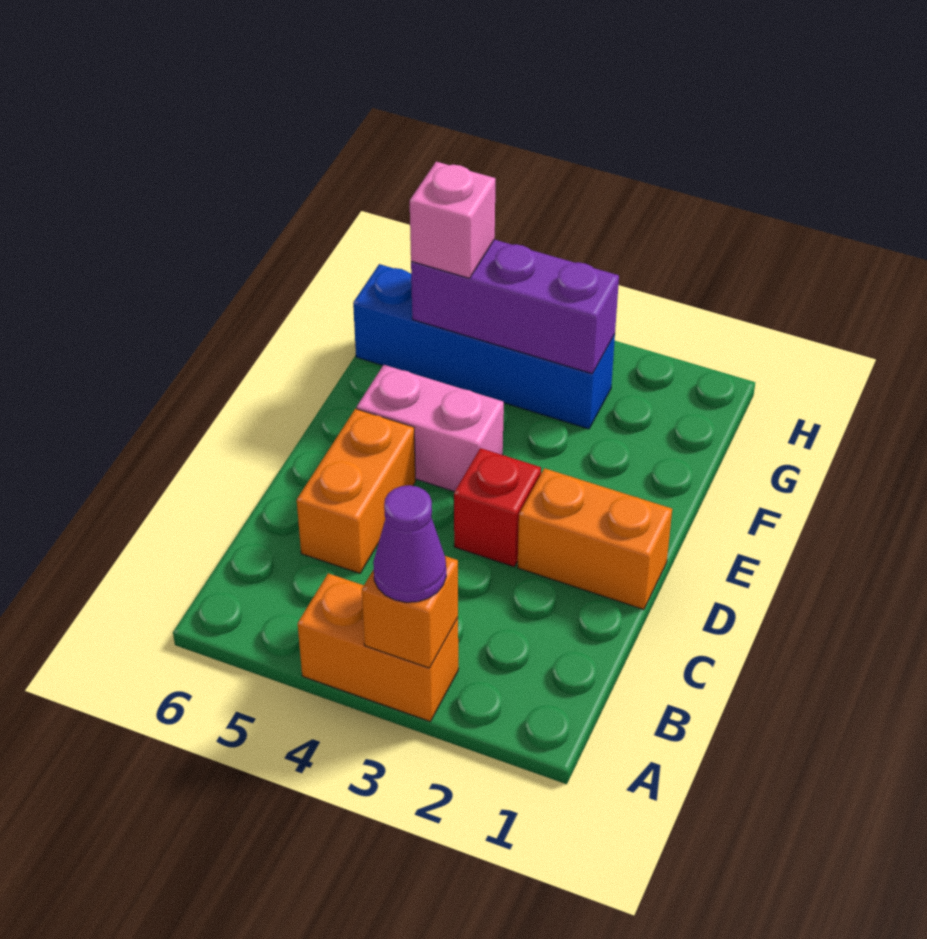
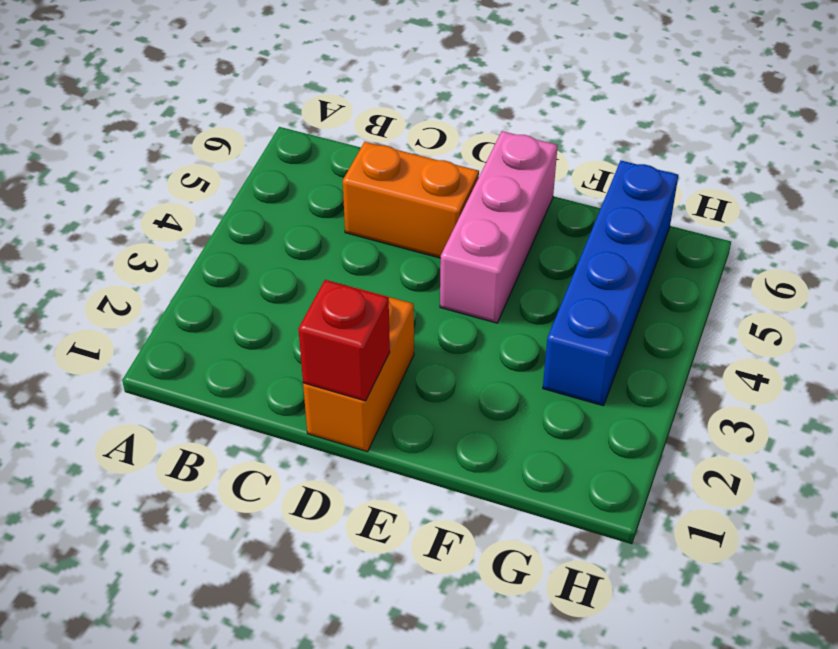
red brick D1 level 2 -> red brick D3 level 1
pink brick E4:E6 level 1 -> pink brick E4:E5 level 1
none -> orange brick A3:A4 level 1
none -> orange brick A3 level 2

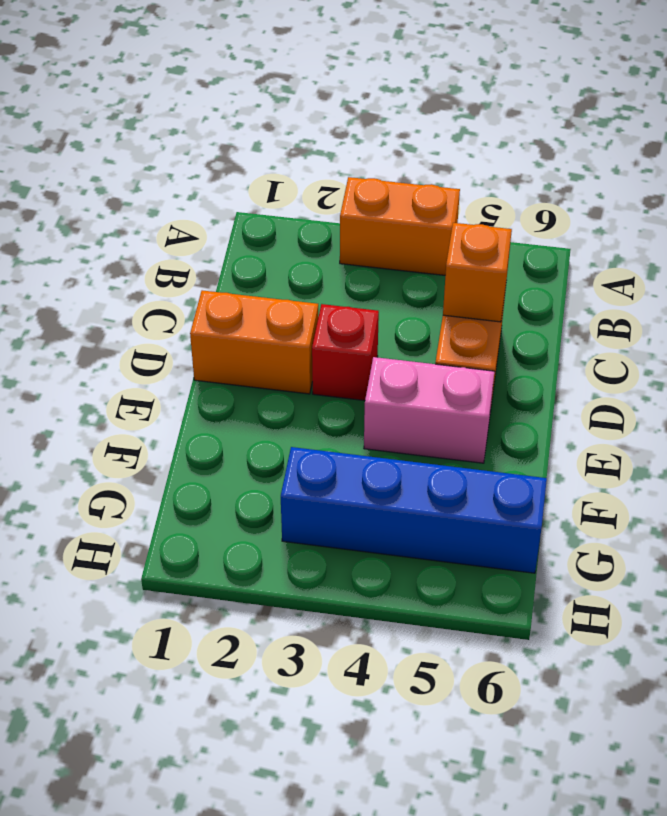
orange brick C5 level 2 -> orange brick A3 level 2
none -> purple brick G3:G5 level 2
none -> purple cone A3 level 3

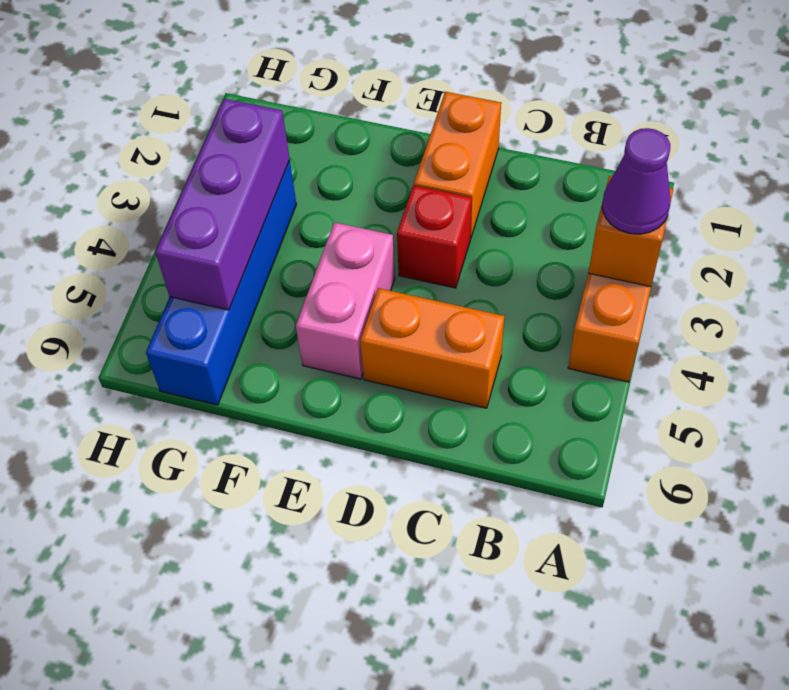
none -> pink brick G5 level 3

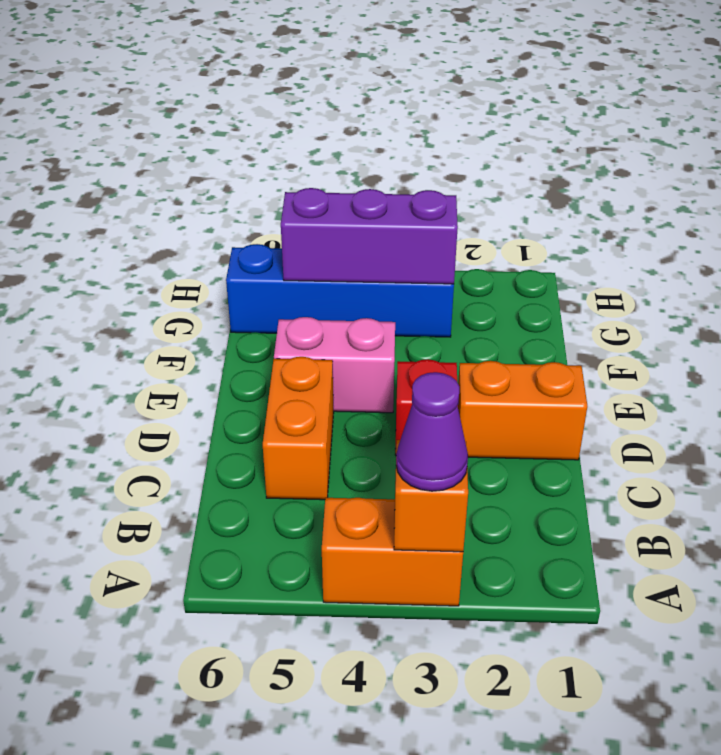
none -> pink brick G5 level 3

